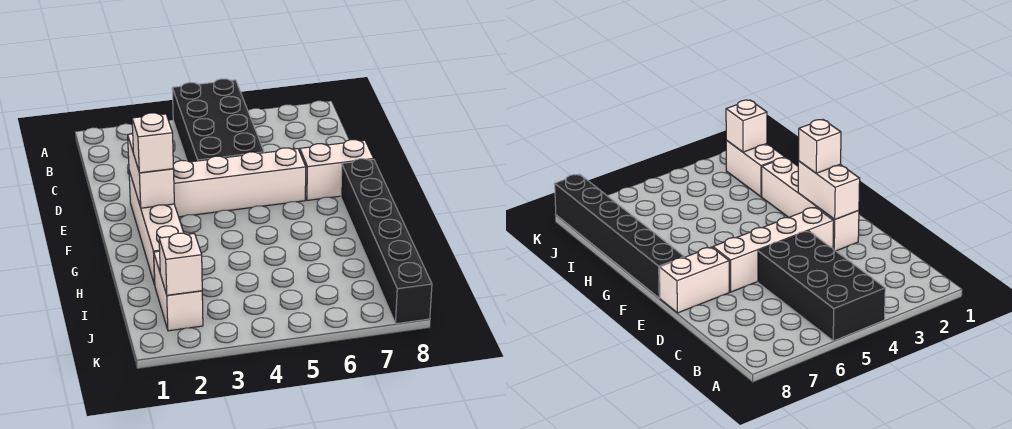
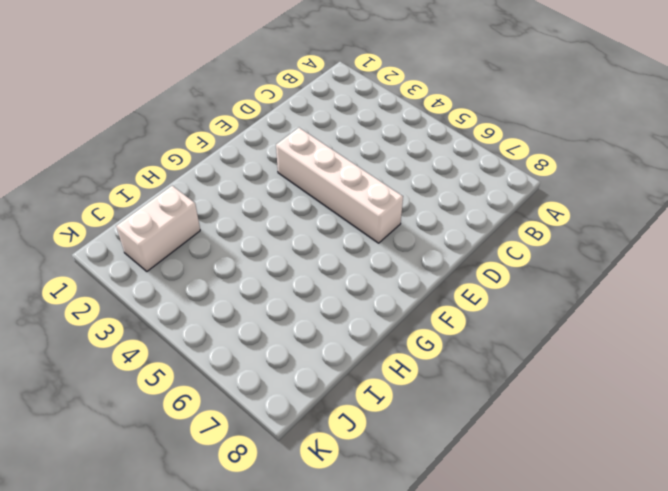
none -> black brick A4:D5 level 1
none -> white brick E2:H2 level 1

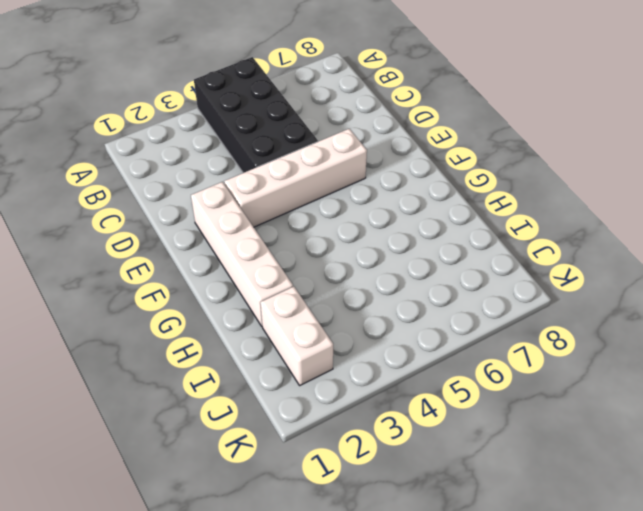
none -> white brick E7:E8 level 1
none -> black brick F8:K8 level 1

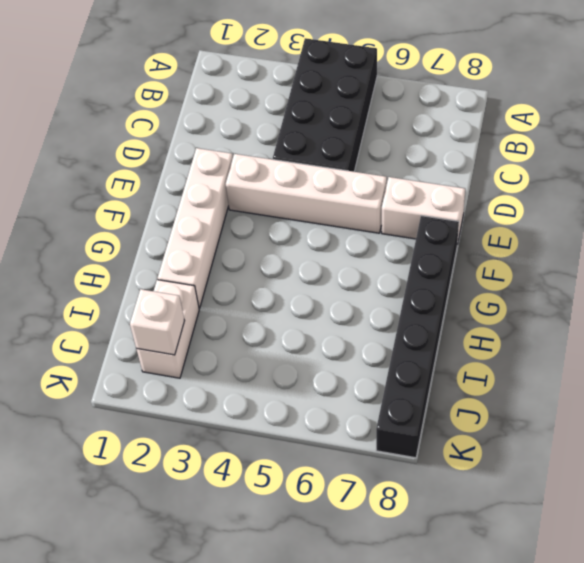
none -> white brick E2:F2 level 2
none -> white brick F2 level 3

